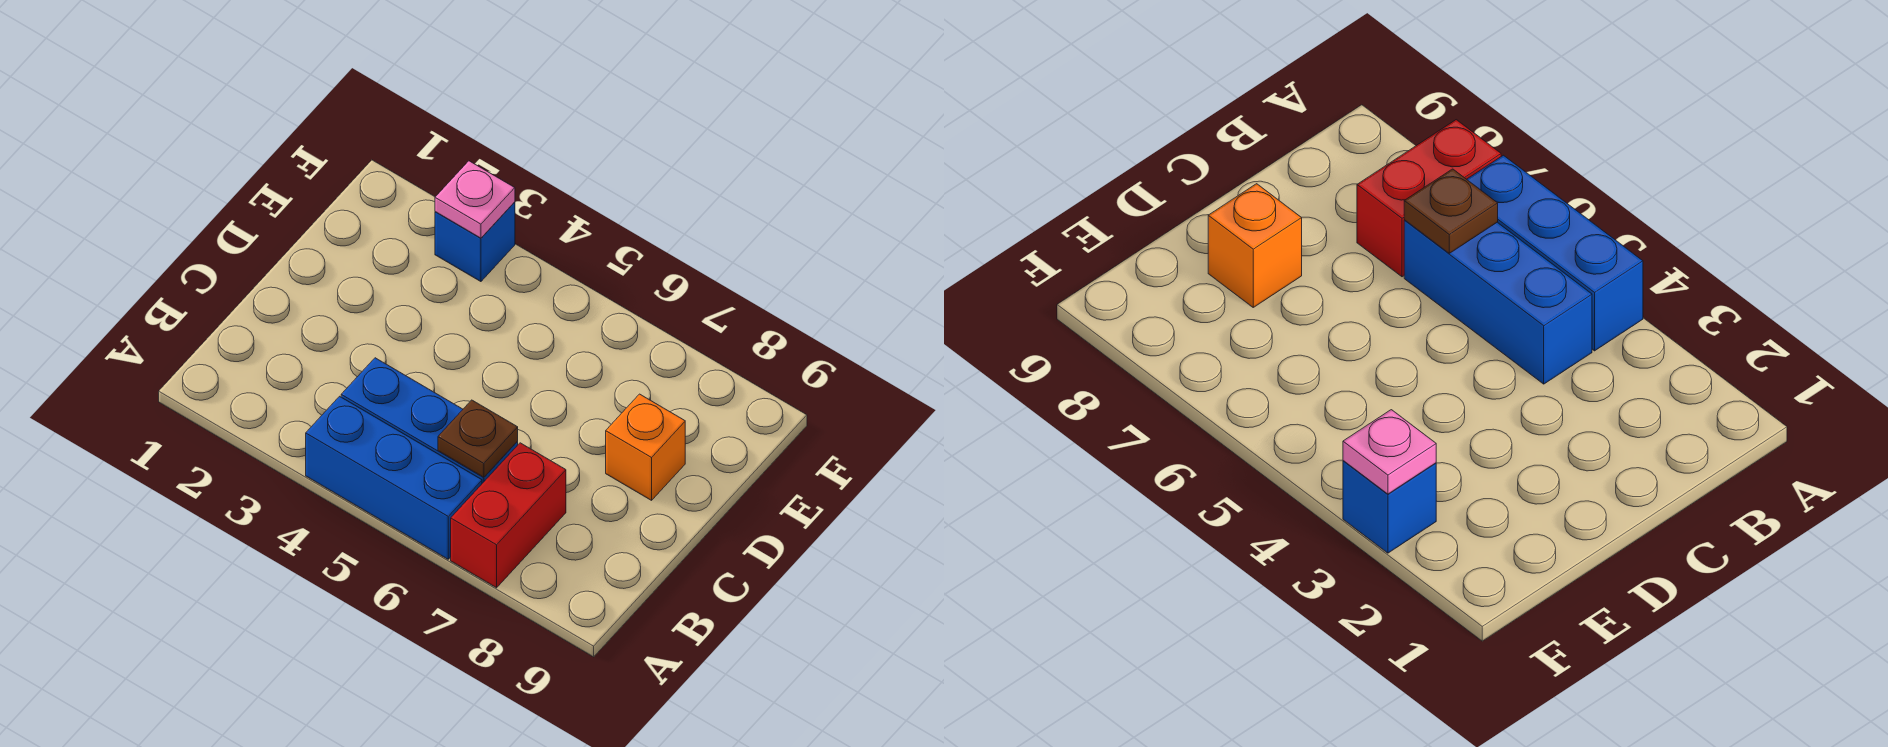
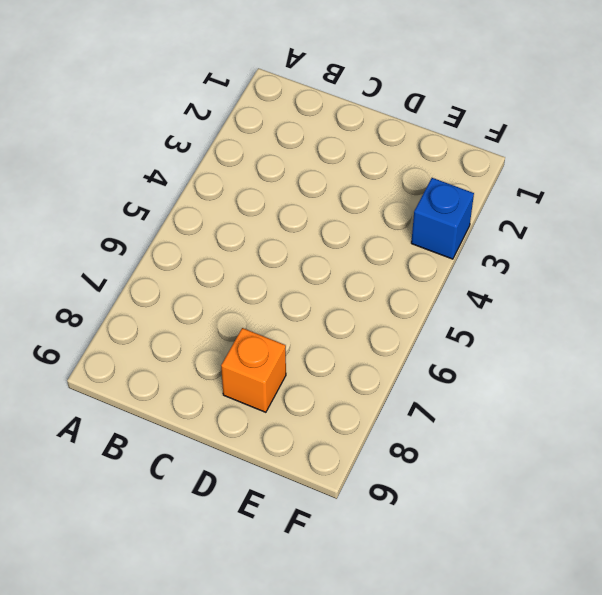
none -> blue brick A4:A6 level 1
none -> red brick A7:B7 level 1

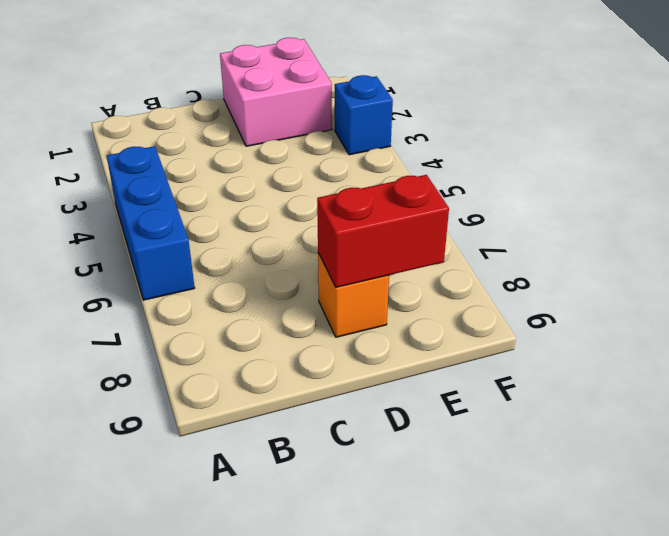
pink brick D1:E2 level 1 -> none
red brick D8:E8 level 2 -> red brick A7:B7 level 1
none -> blue brick B4:B6 level 1
none -> brown plate B6 level 2

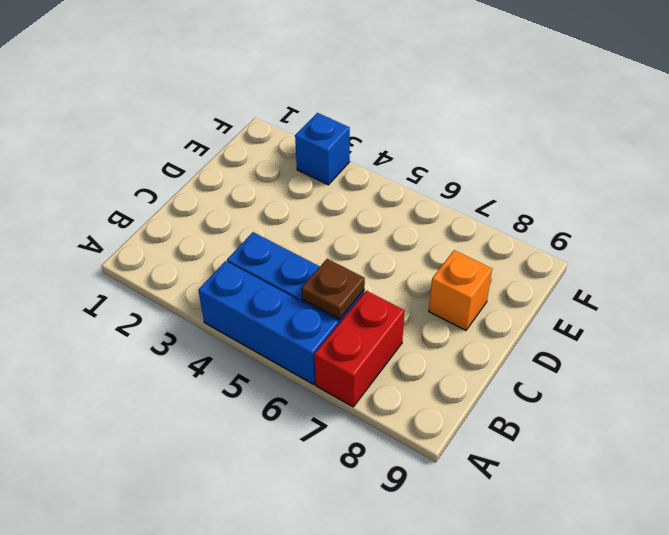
none -> pink plate F3 level 2

